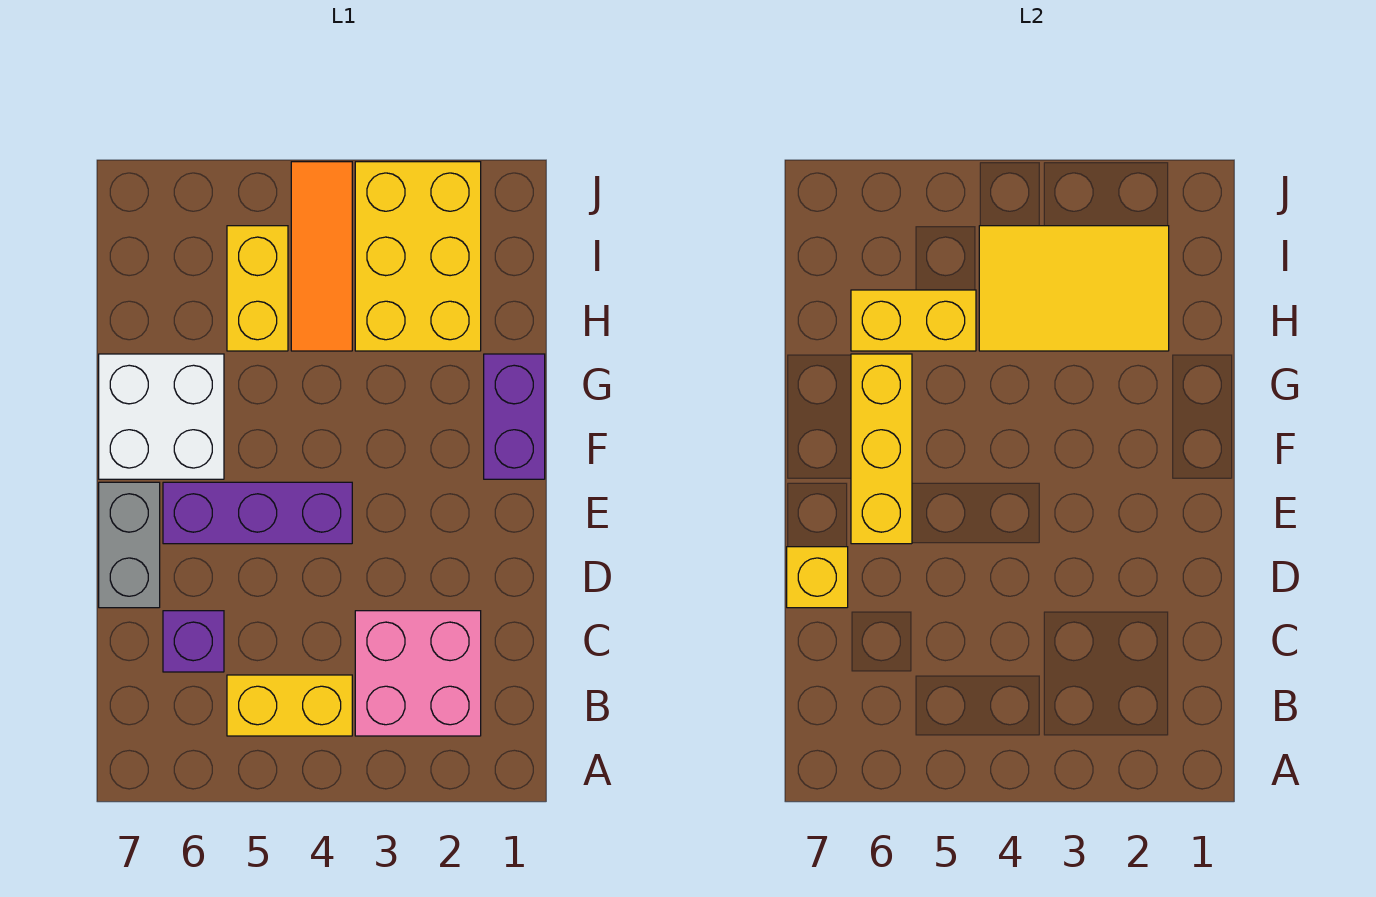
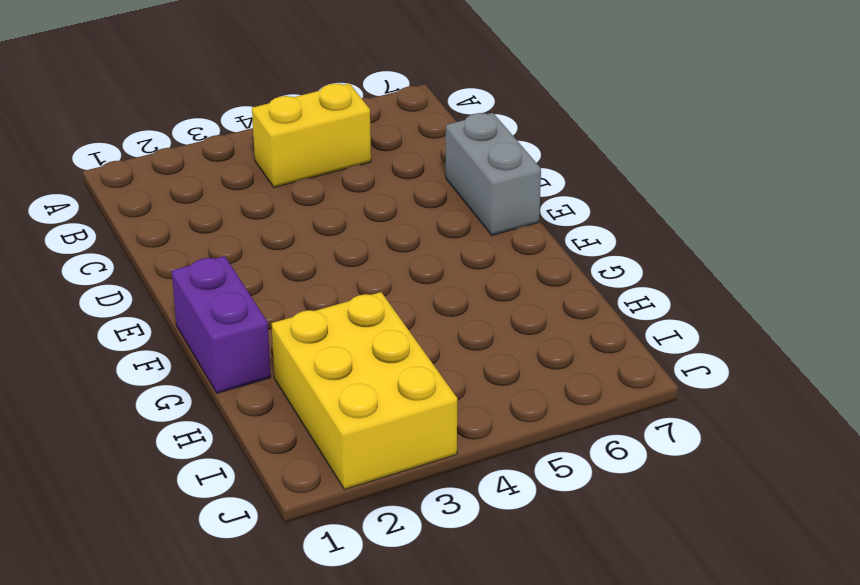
none -> pink brick B2:C3 level 1
none -> purple brick C6 level 1
none -> purple brick E4:E6 level 1

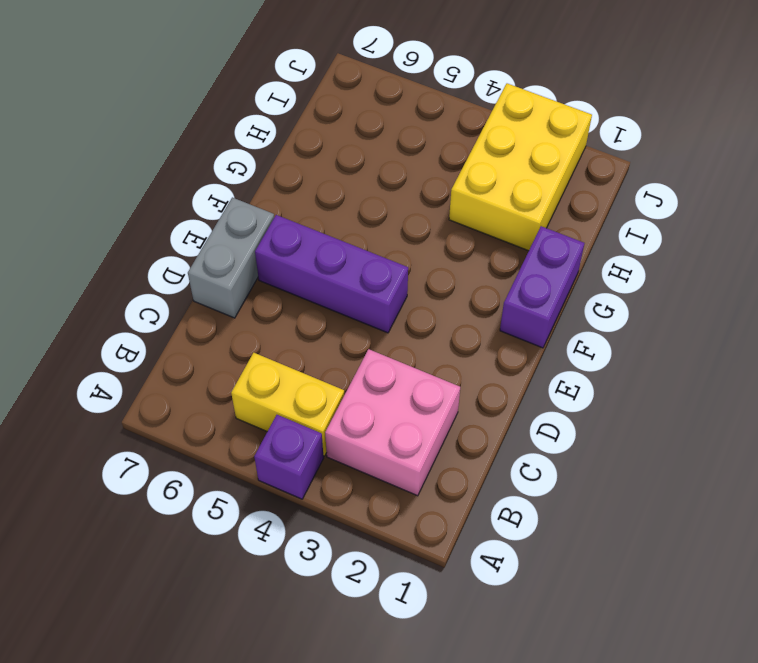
purple brick A4 level 1 -> purple brick C6 level 1
none -> white brick F6:G7 level 1
none -> orange tile H4:J4 level 1
none -> yellow brick H5:I5 level 1

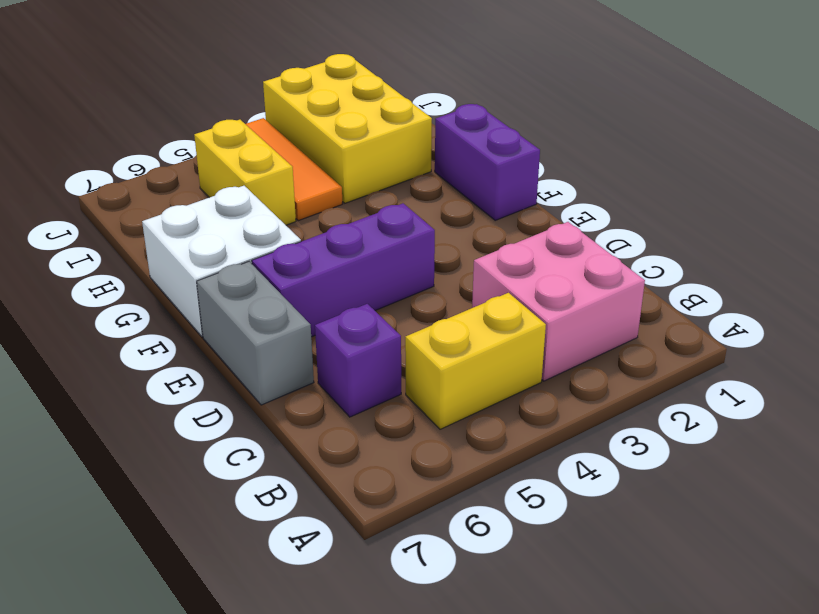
none -> yellow brick D7 level 2
none -> yellow brick E6:G6 level 2
none -> yellow tile H2:I4 level 2

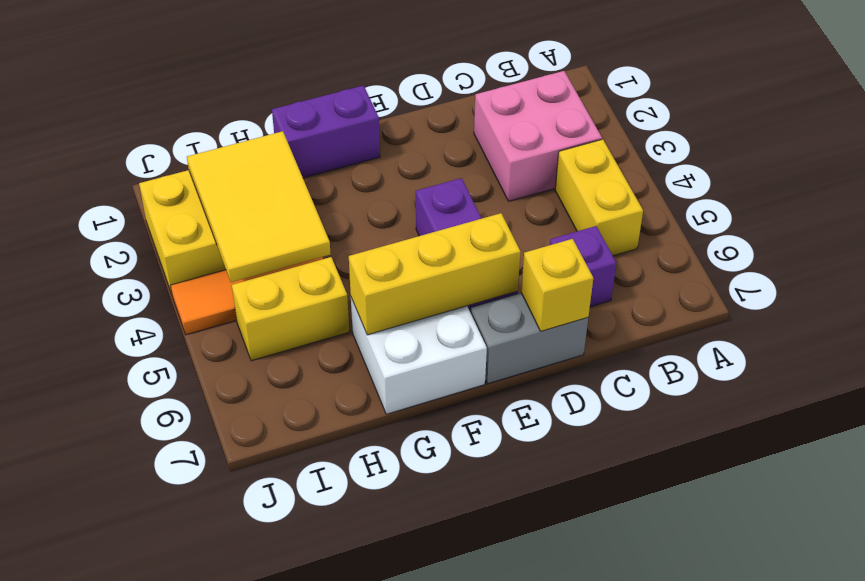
none -> yellow brick H5:H6 level 2

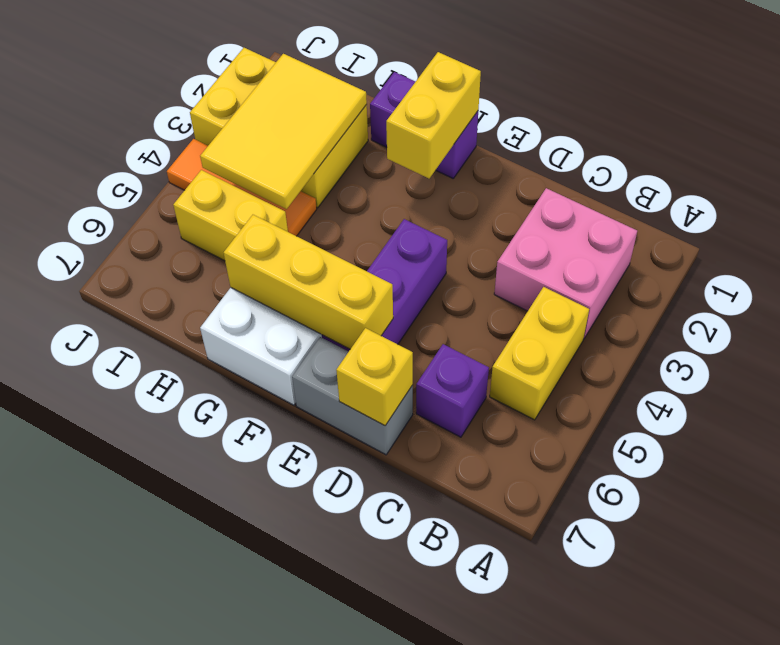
yellow brick F1:F2 level 2 -> yellow brick H5:H6 level 2

